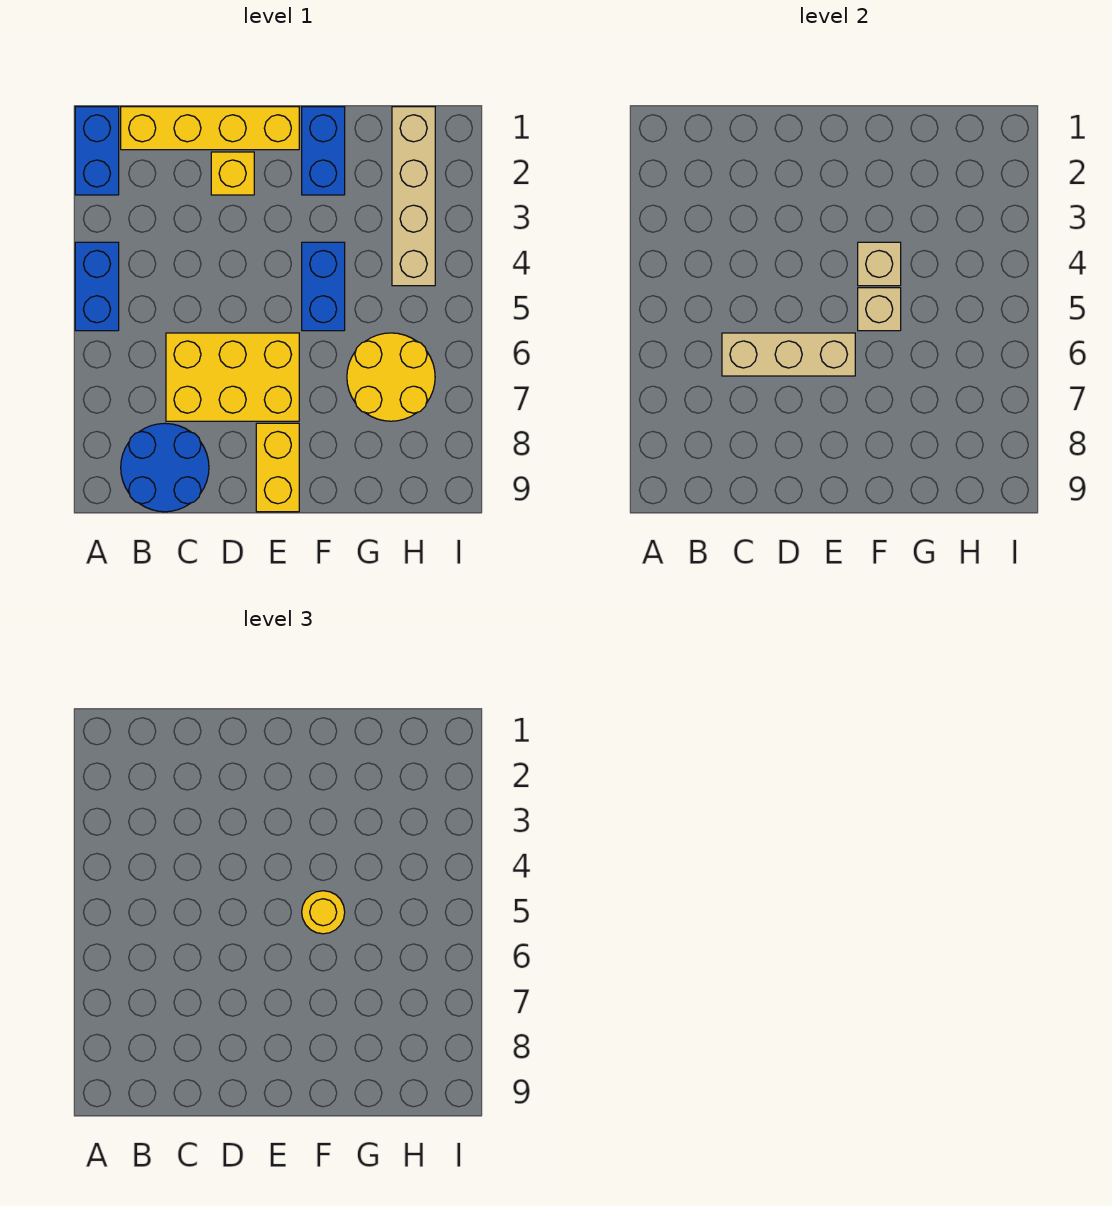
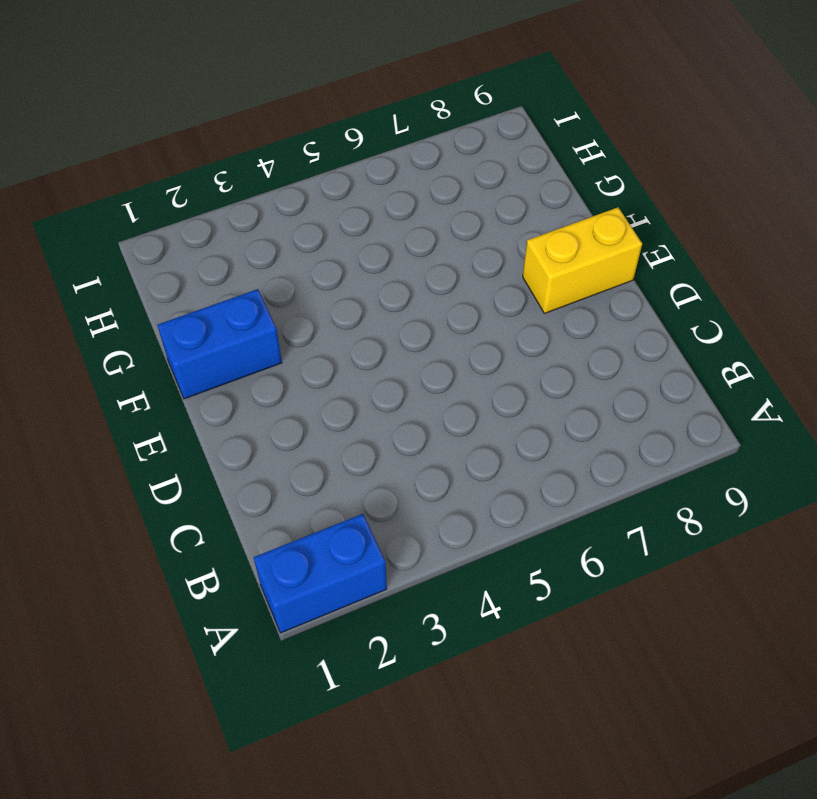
none -> blue brick A4:A5 level 1
none -> yellow brick B1:E1 level 1
none -> blue round brick B8:C9 level 1

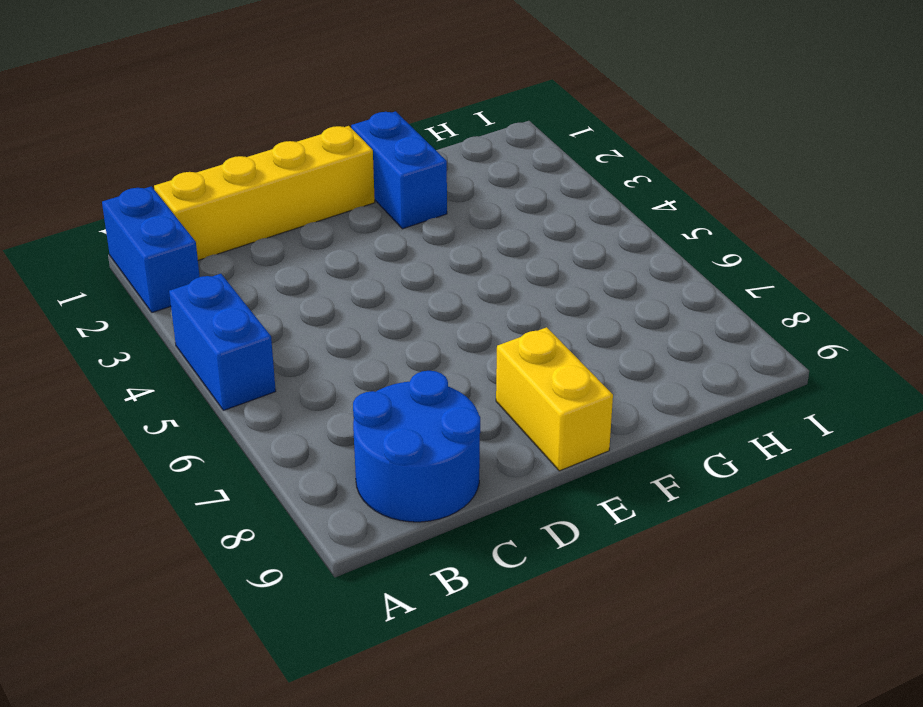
none -> yellow brick C6:E7 level 1
none -> yellow brick D2 level 1
none -> blue brick F4:F5 level 1

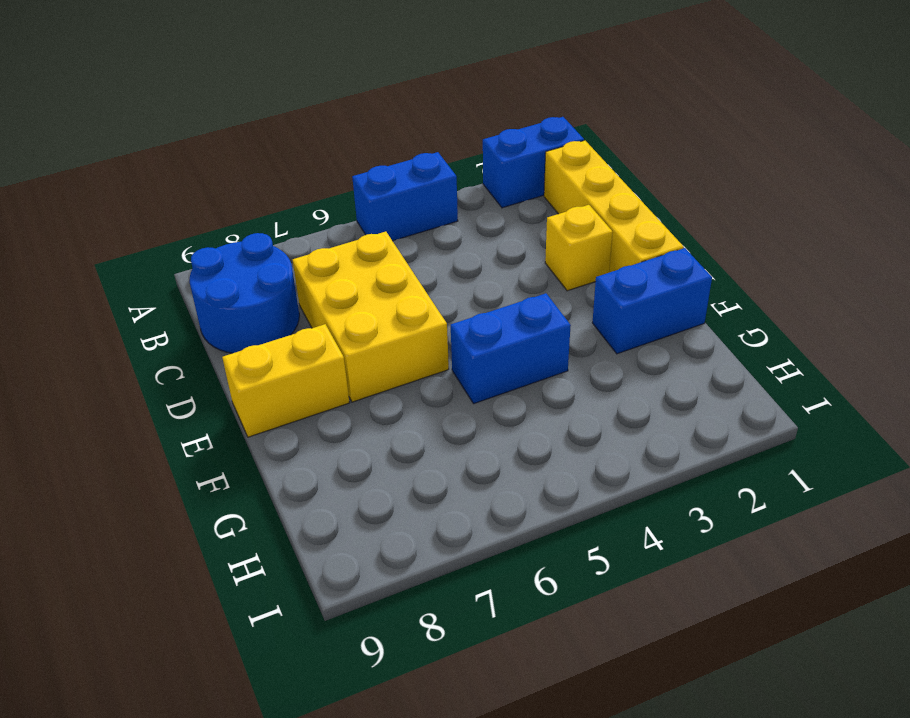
none -> yellow round brick G6:H7 level 1
none -> tan brick H1:H4 level 1
none -> tan brick C6:E6 level 2

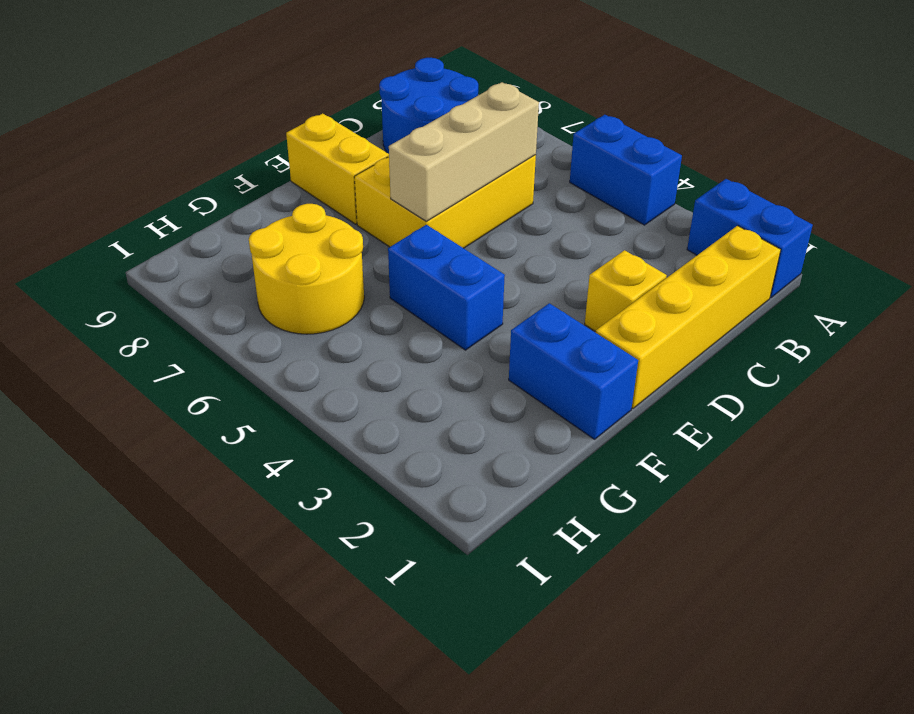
none -> tan brick H1:H4 level 1
none -> tan brick F4 level 2
none -> tan brick F5 level 2

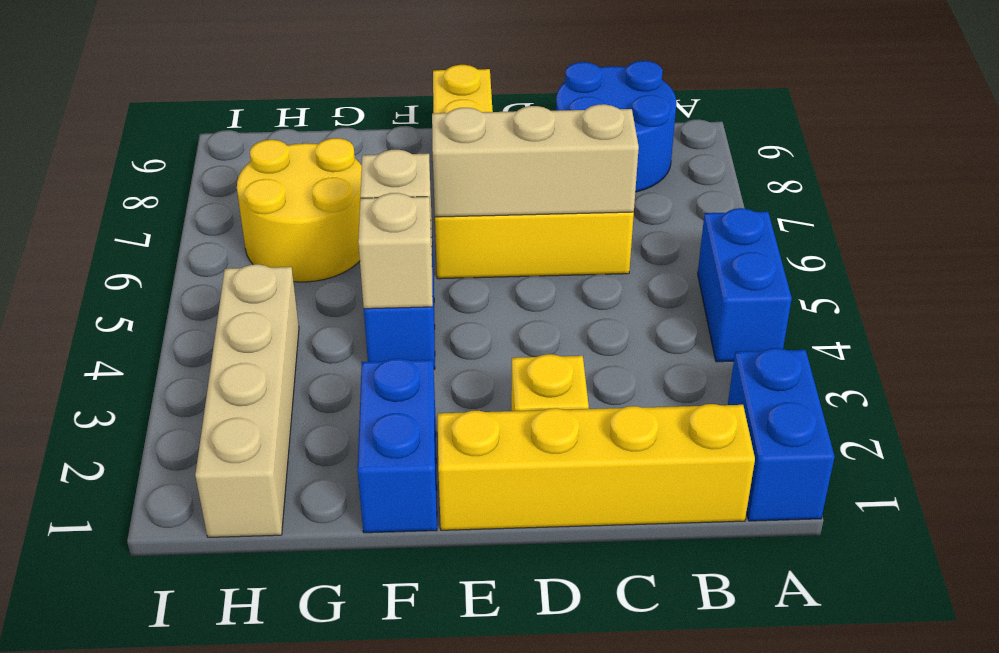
none -> yellow round brick F5 level 3

